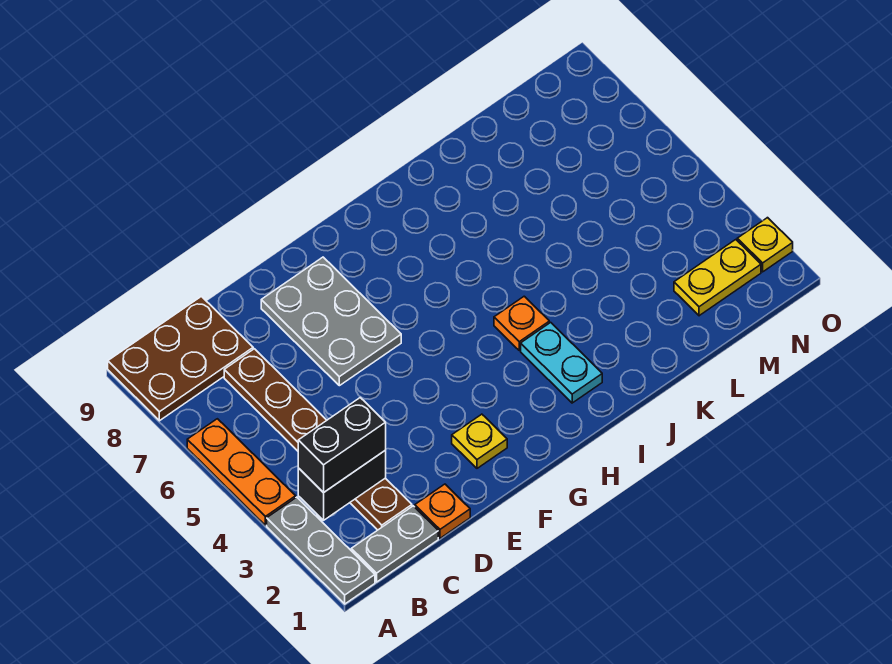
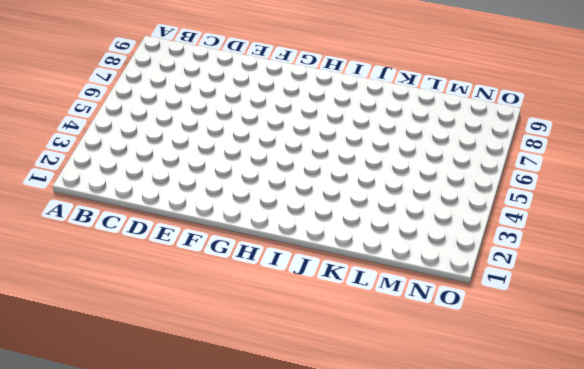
none -> grey plate A1:A3 level 1
none -> orange plate A4:A6 level 1
none -> brown plate A8:C9 level 1

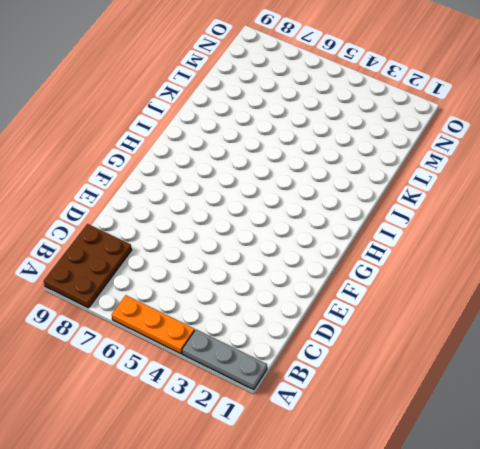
none -> grey plate B1:C1 level 1
none -> brown plate C2:C7 level 1
none -> orange plate D1 level 1

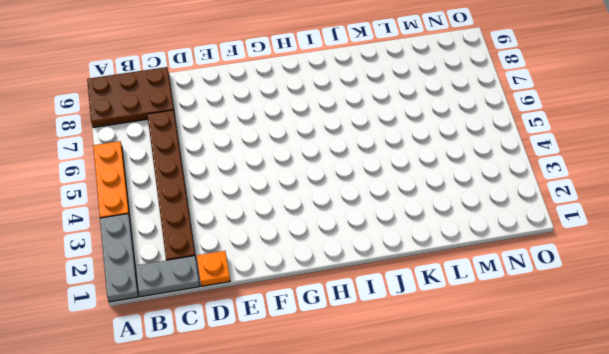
none -> grey plate E6:F8 level 1
none -> yellow plate F2 level 1
none -> cyan plate I2:I3 level 1

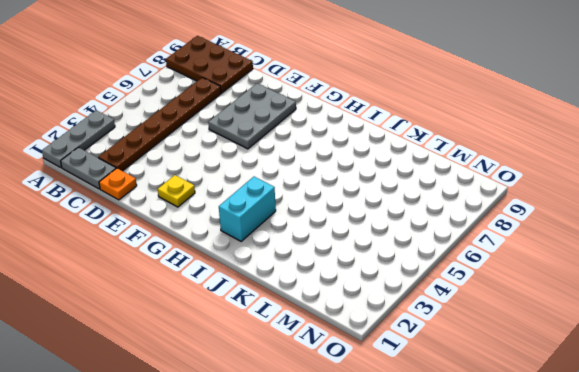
cyan brick I2:I3 level 1 -> cyan plate I2:I3 level 1
none -> orange plate A4:A6 level 1
none -> orange plate I4 level 1
none -> yellow plate M2:N2 level 1

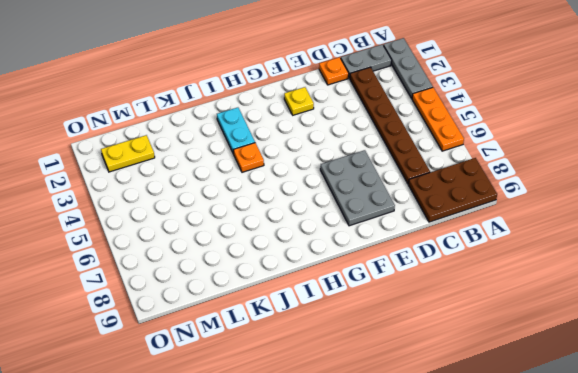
none -> yellow plate O2 level 1
none -> black brick B3:C3 level 2
none -> black brick B3:C3 level 3

